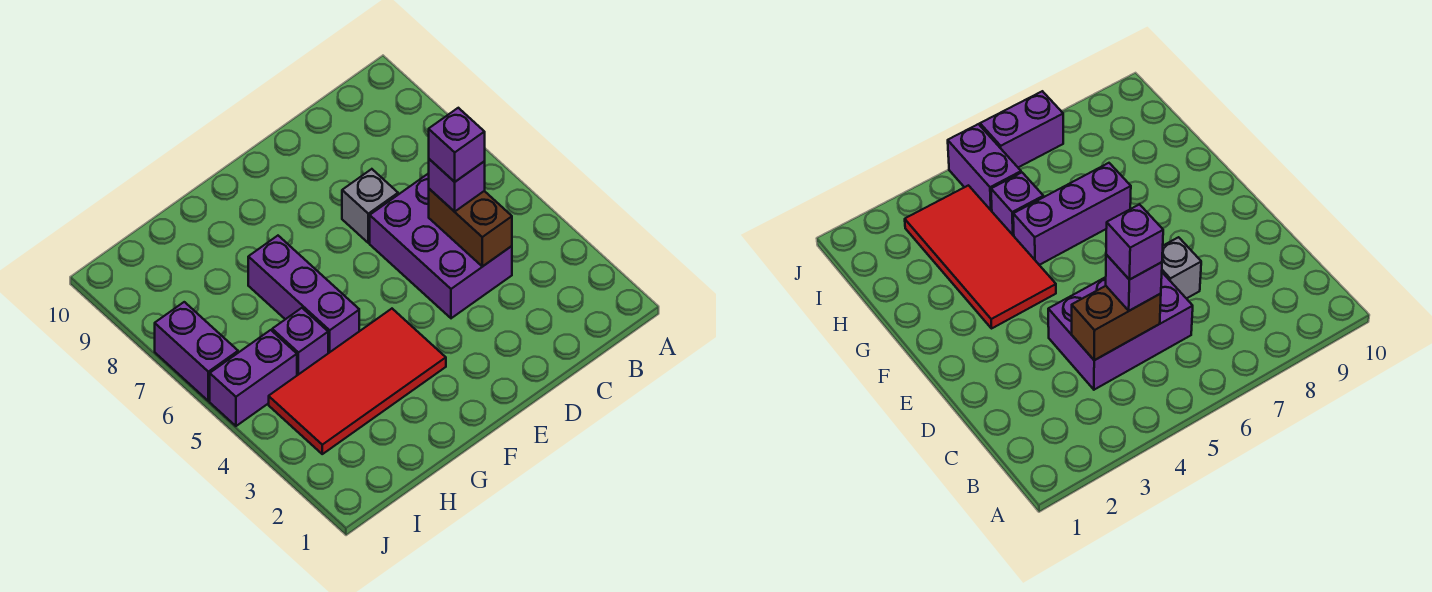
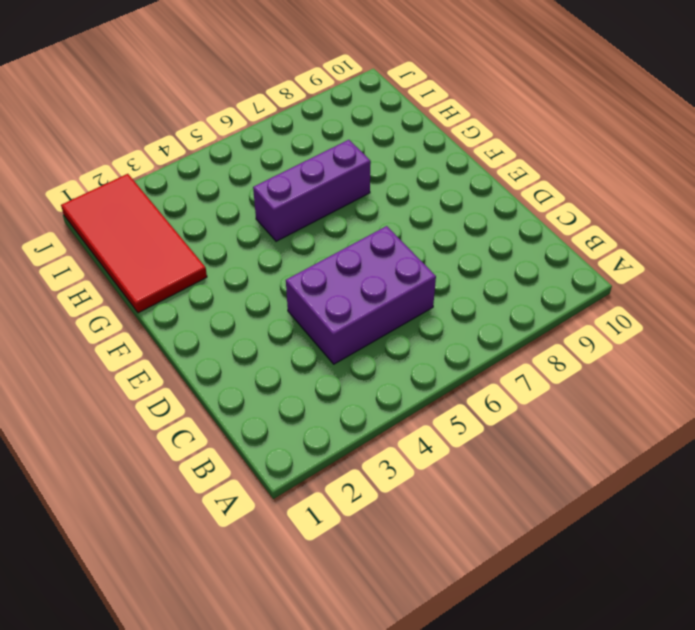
red tile G1:J2 level 1 -> red tile F3:I4 level 1
none -> grey brick D7 level 1
none -> purple brick H5 level 1

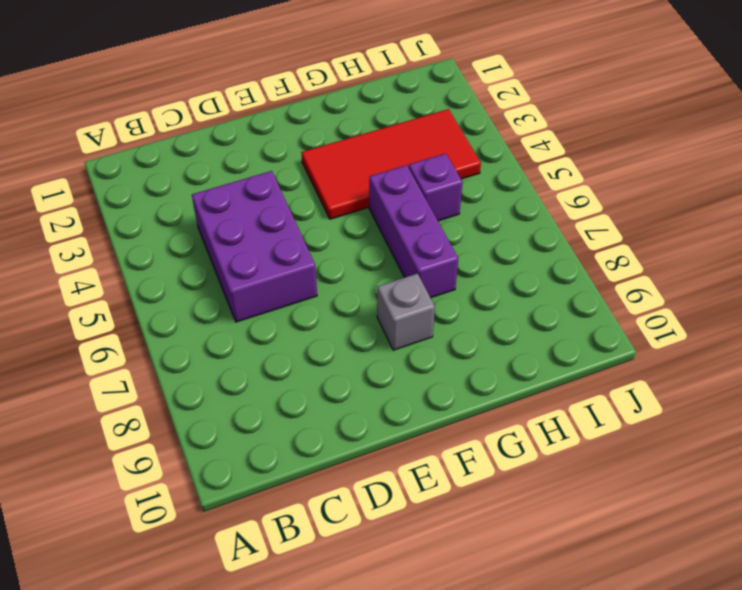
grey brick F8 level 1 -> grey brick D7 level 1
none -> purple brick I5:J5 level 1
none -> purple brick J6:J7 level 1

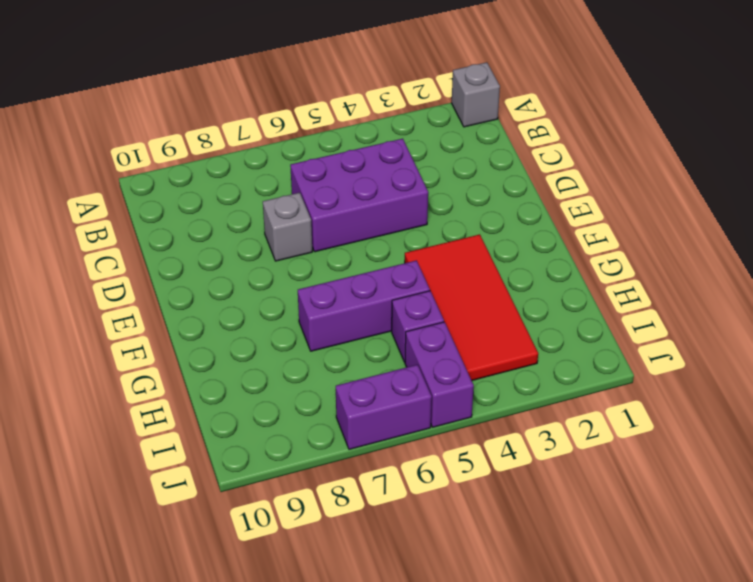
grey brick A1 level 1 -> none
none -> brown brick C4:C5 level 2
none -> purple brick C5 level 3

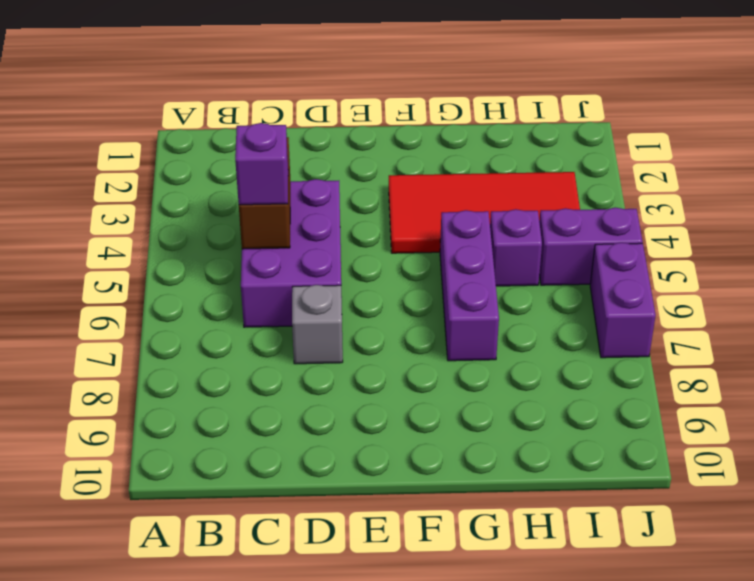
none -> purple brick C5 level 4

